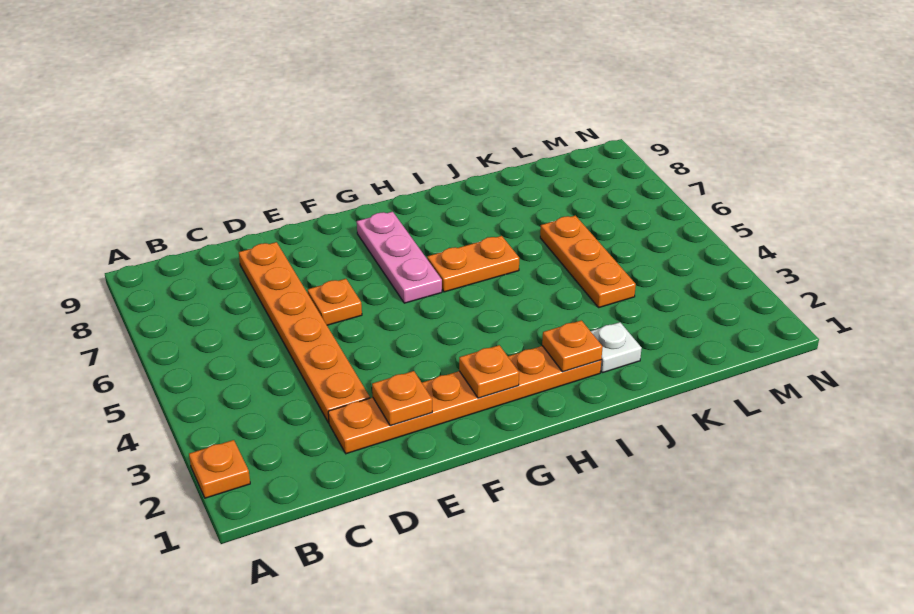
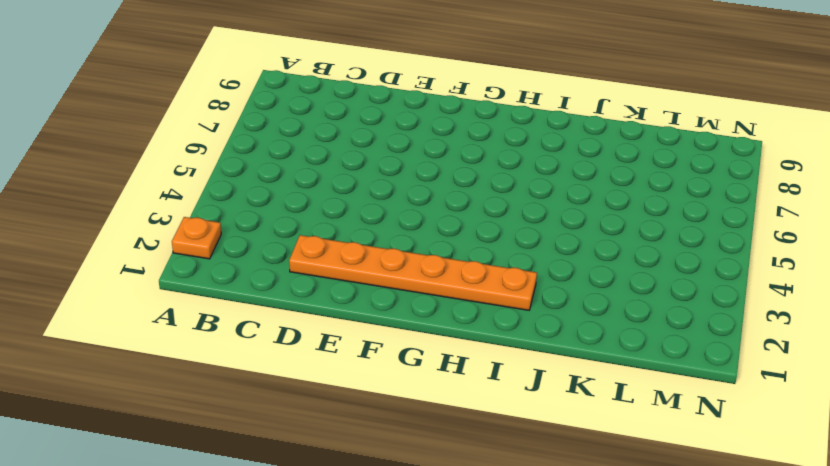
none -> orange plate D3:D8 level 1
none -> orange plate E6 level 1

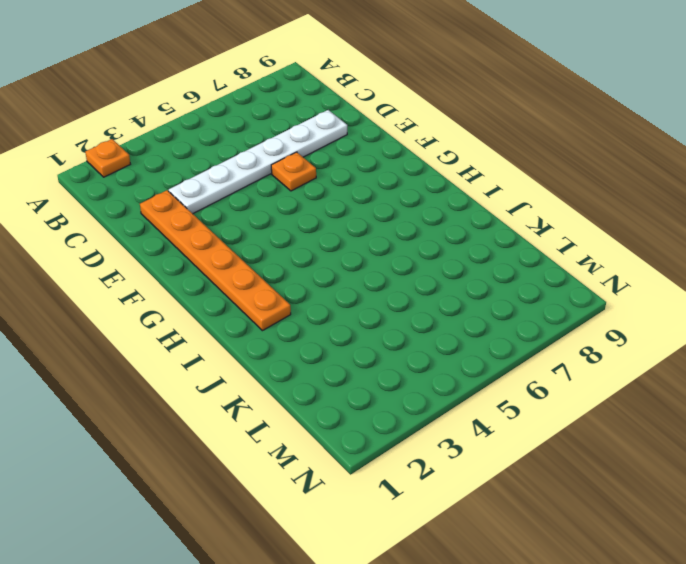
white plate D3:D8 level 1 -> orange plate D3:D8 level 1
none -> pink plate G6:G8 level 1
none -> orange plate H6:I6 level 1

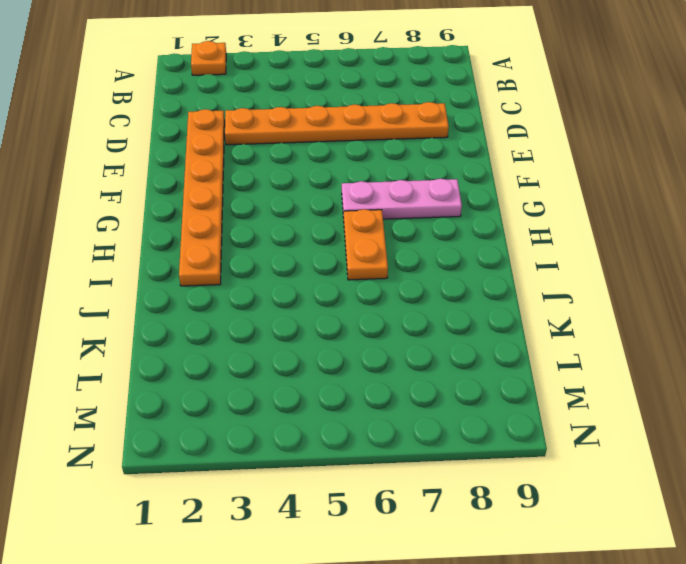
none -> orange plate E6 level 1
none -> white plate J2 level 1

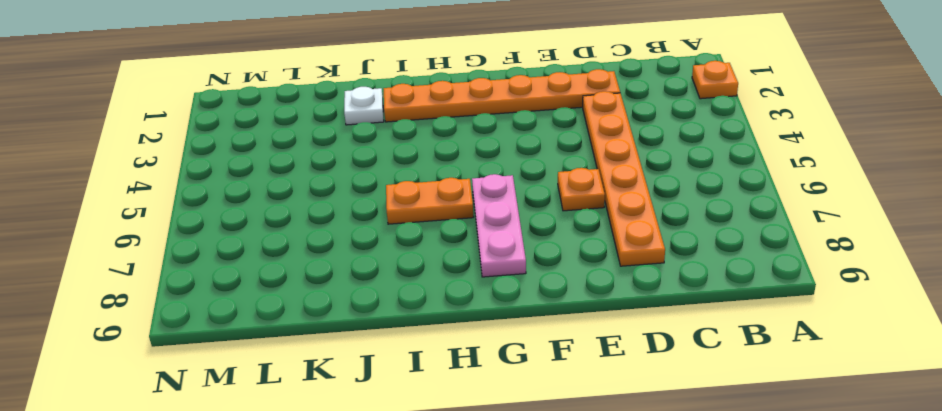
none -> orange plate K4:K6 level 1
none -> orange plate E2 level 2

